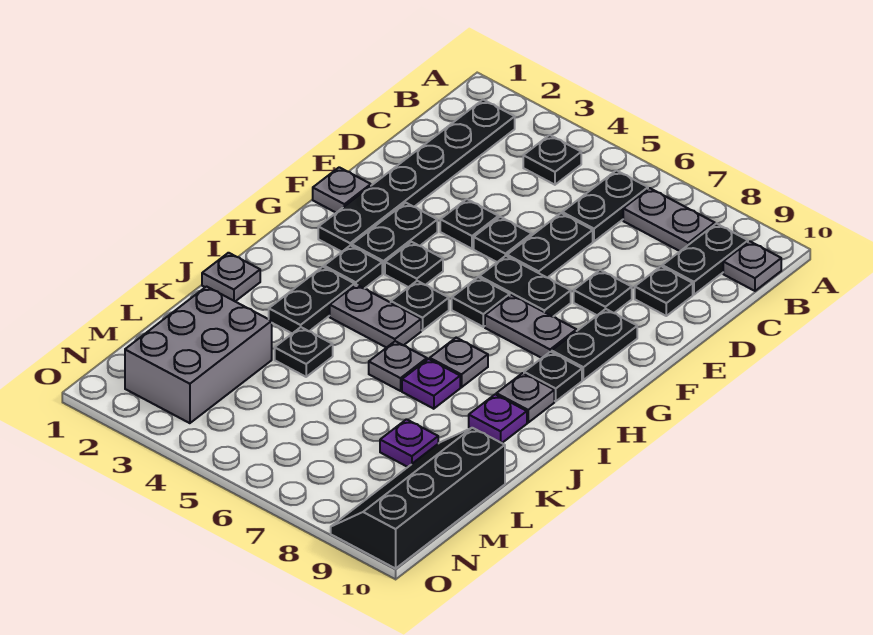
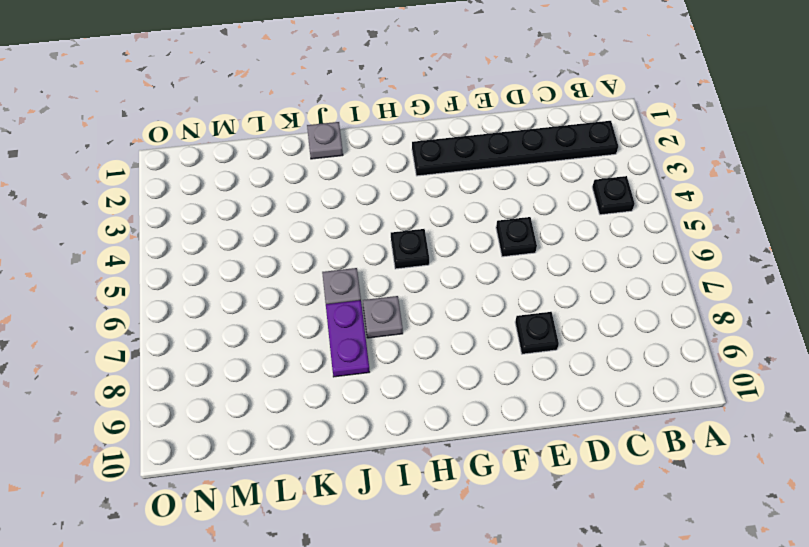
purple plate J7:J8 level 1 -> purple plate J7 level 1
none -> black plate B6:C6 level 1
none -> grey plate B7:B8 level 1
none -> black plate B9:C9 level 1
none -> grey plate B10 level 1

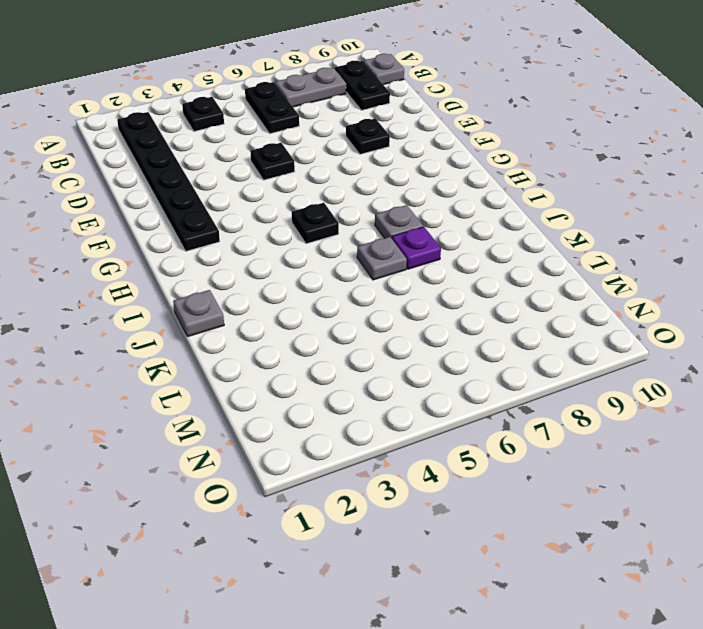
none -> black plate D6:E6 level 1
none -> black plate D9 level 1
none -> black plate E4 level 1
none -> grey plate F1 level 1

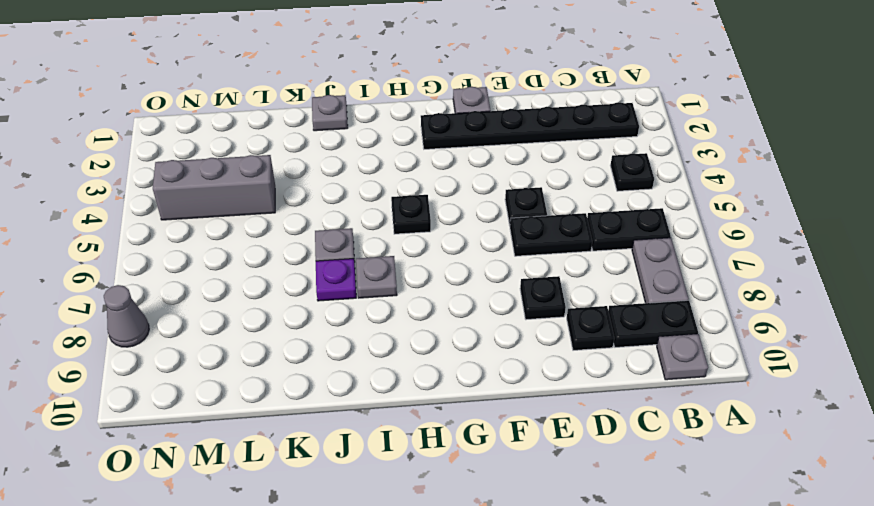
grey brick L4:N4 level 1 -> none
grey cone O8 level 1 -> none
none -> black plate E4 level 1
none -> black plate F3:G3 level 1
none -> black plate F6:F7 level 1
none -> black plate F9:G9 level 1

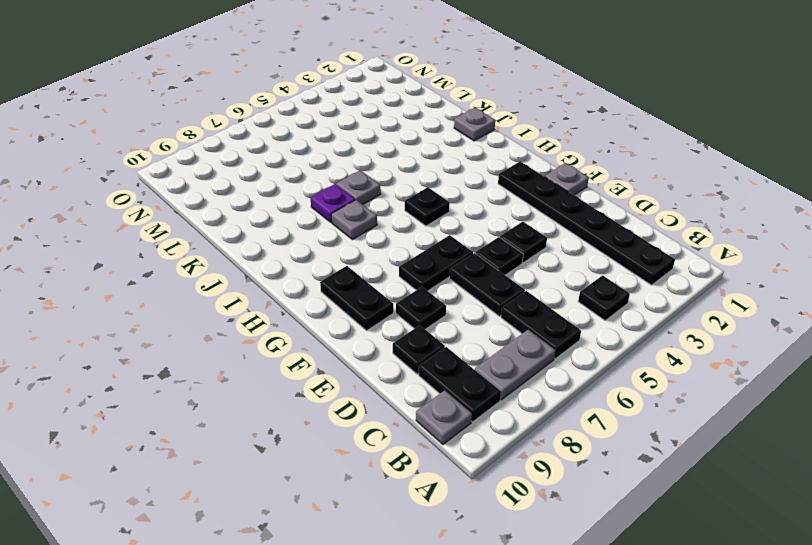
none -> black plate F3:G3 level 1
none -> black plate G4 level 1
none -> black plate G6 level 1
none -> grey plate G7:G8 level 1

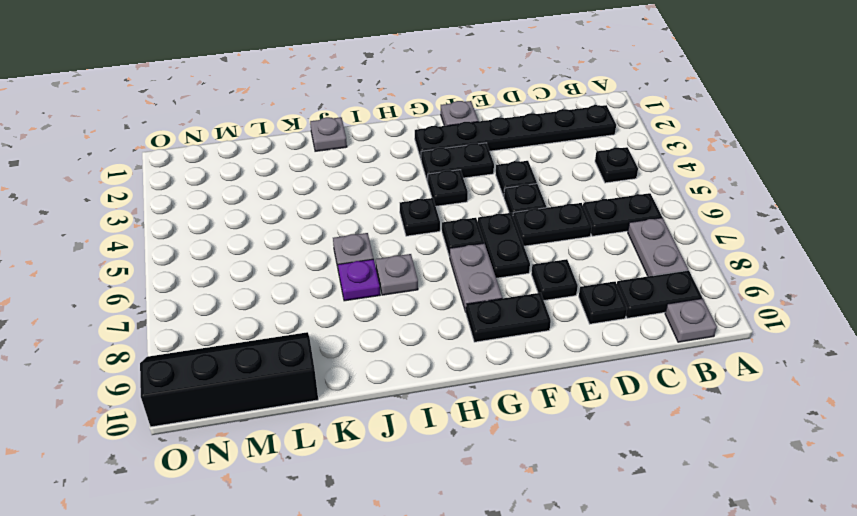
none -> black plate H3 level 1
none -> black plate H9 level 1
none -> black plate I3:J3 level 1
none -> grey plate I4:I5 level 1

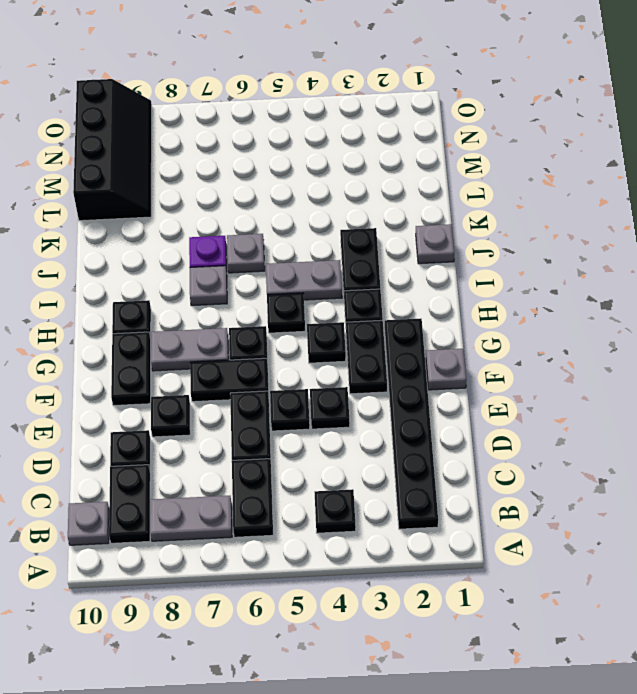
none -> grey plate I9 level 1
none -> purple plate J9 level 1
none -> black plate K4 level 1
none -> grey brick L2:N3 level 1

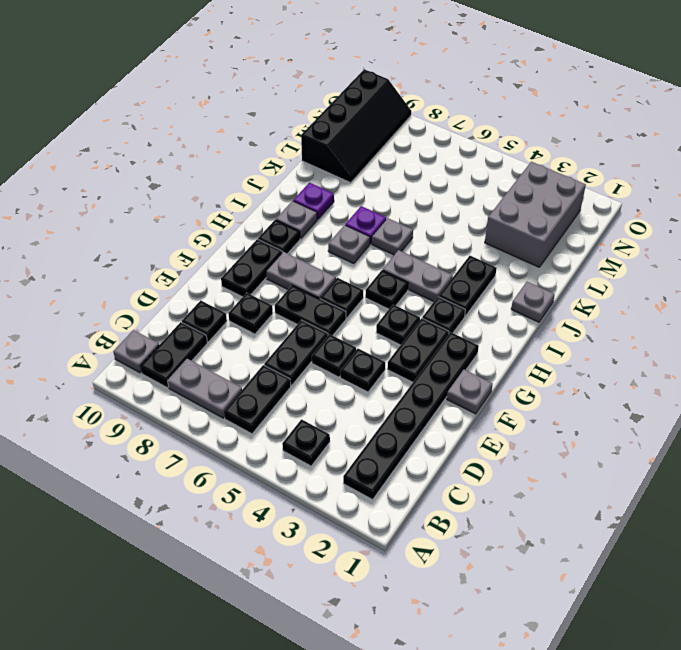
none -> black plate K4 level 1
none -> purple plate L8 level 1

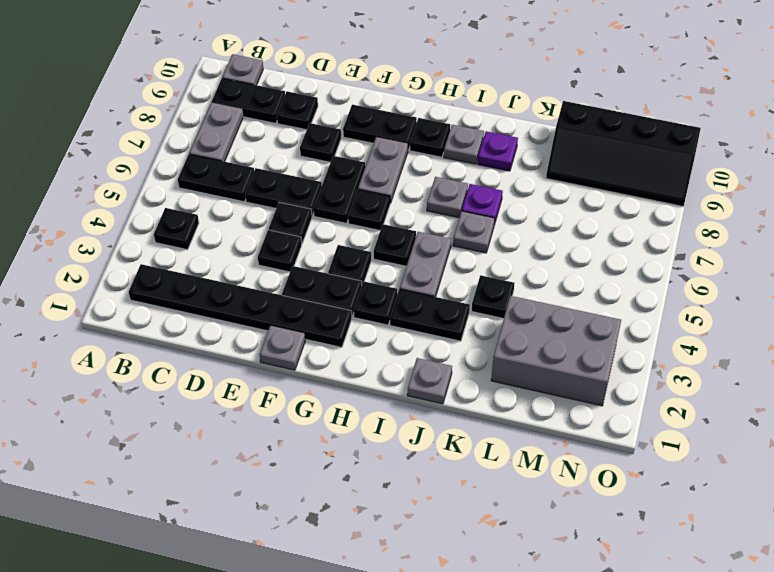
none -> purple plate L8 level 1

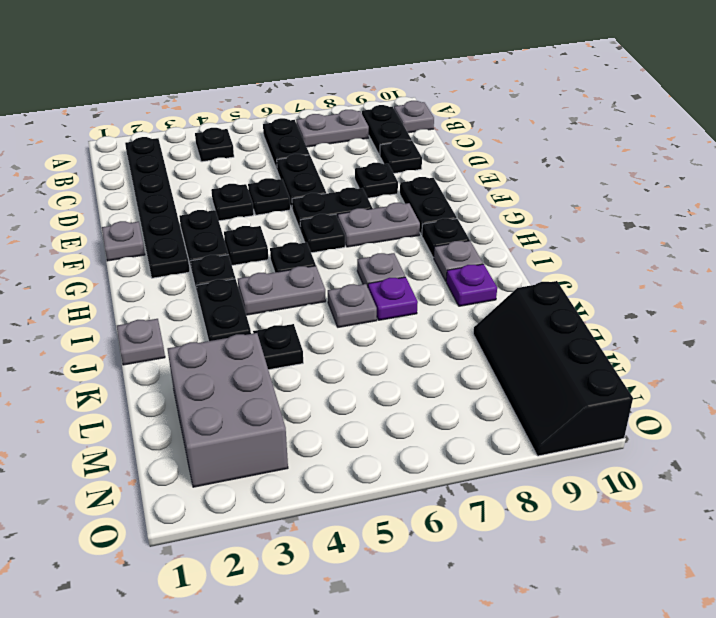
none -> purple plate L8 level 1

